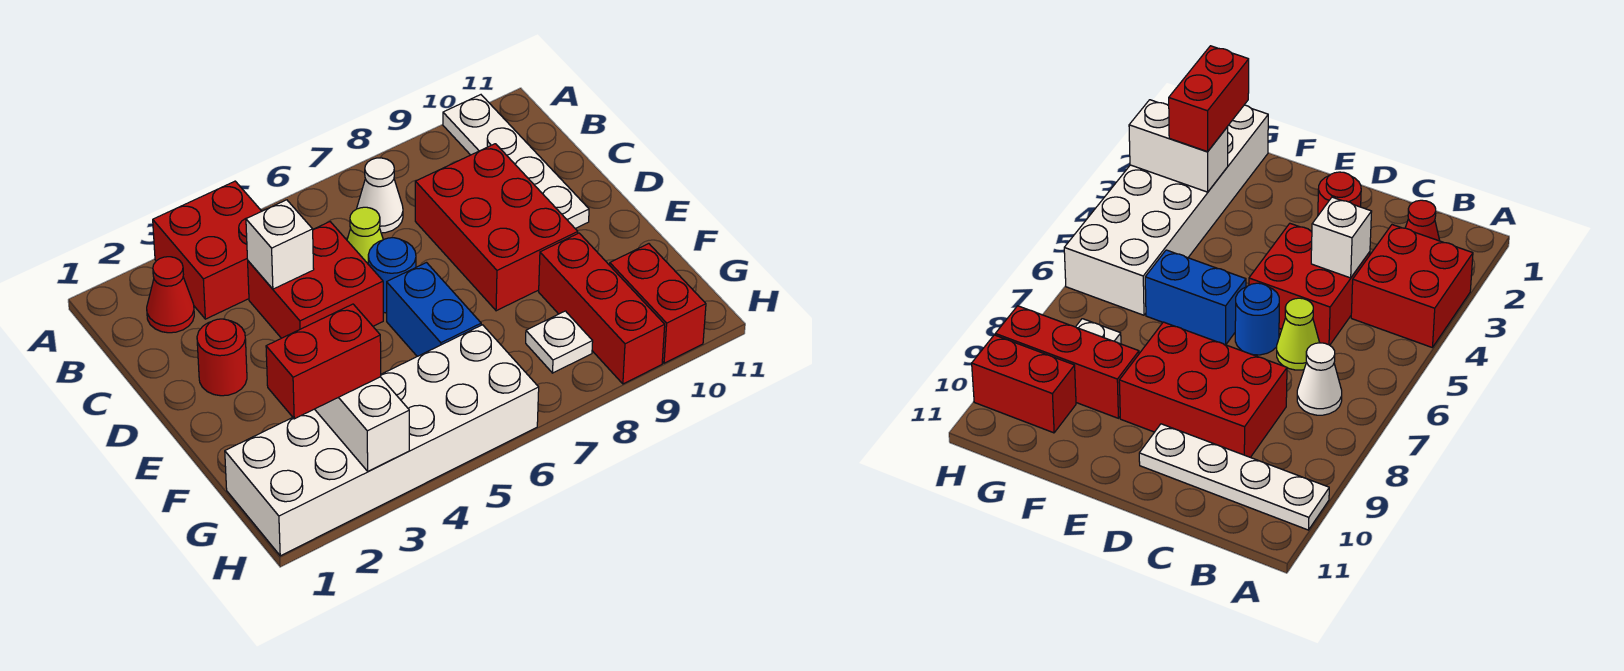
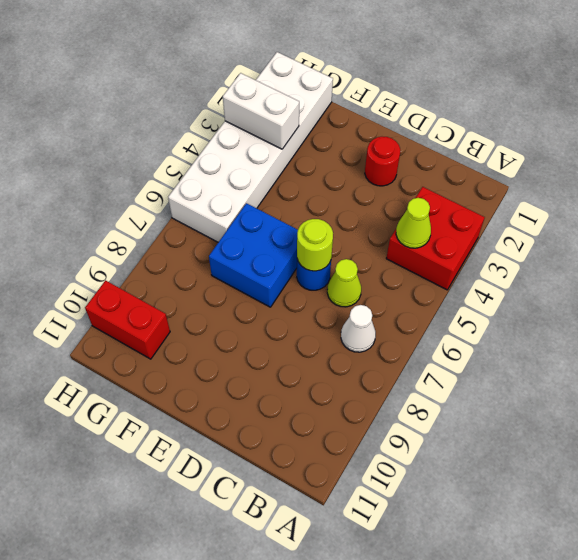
lime cone B4 level 2 -> none
lime round brick D6 level 2 -> none
blue brick E6:F7 level 1 -> blue brick E6:F6 level 1
none -> white plate A10:D10 level 1
none -> red cone B2 level 1
none -> red brick C4:D5 level 1

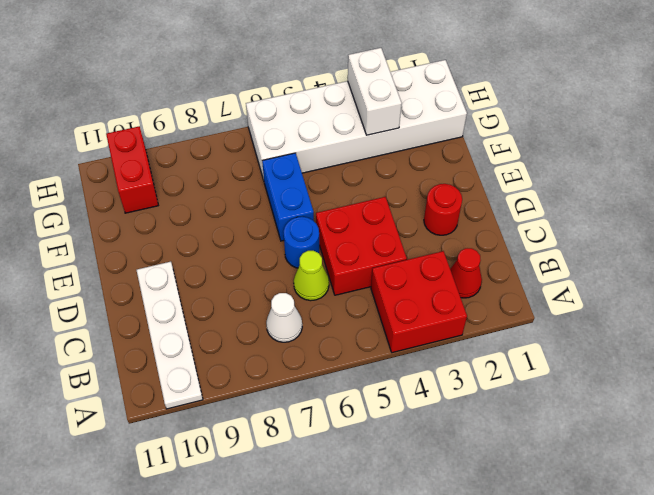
none -> red brick C8:E9 level 1
none -> red brick F9:H9 level 1
none -> white plate G8 level 1

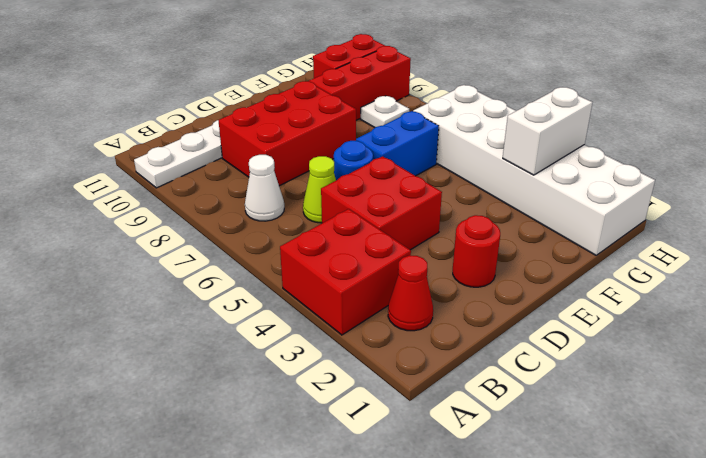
none -> white brick C4 level 2
none -> red brick G2:G3 level 3

